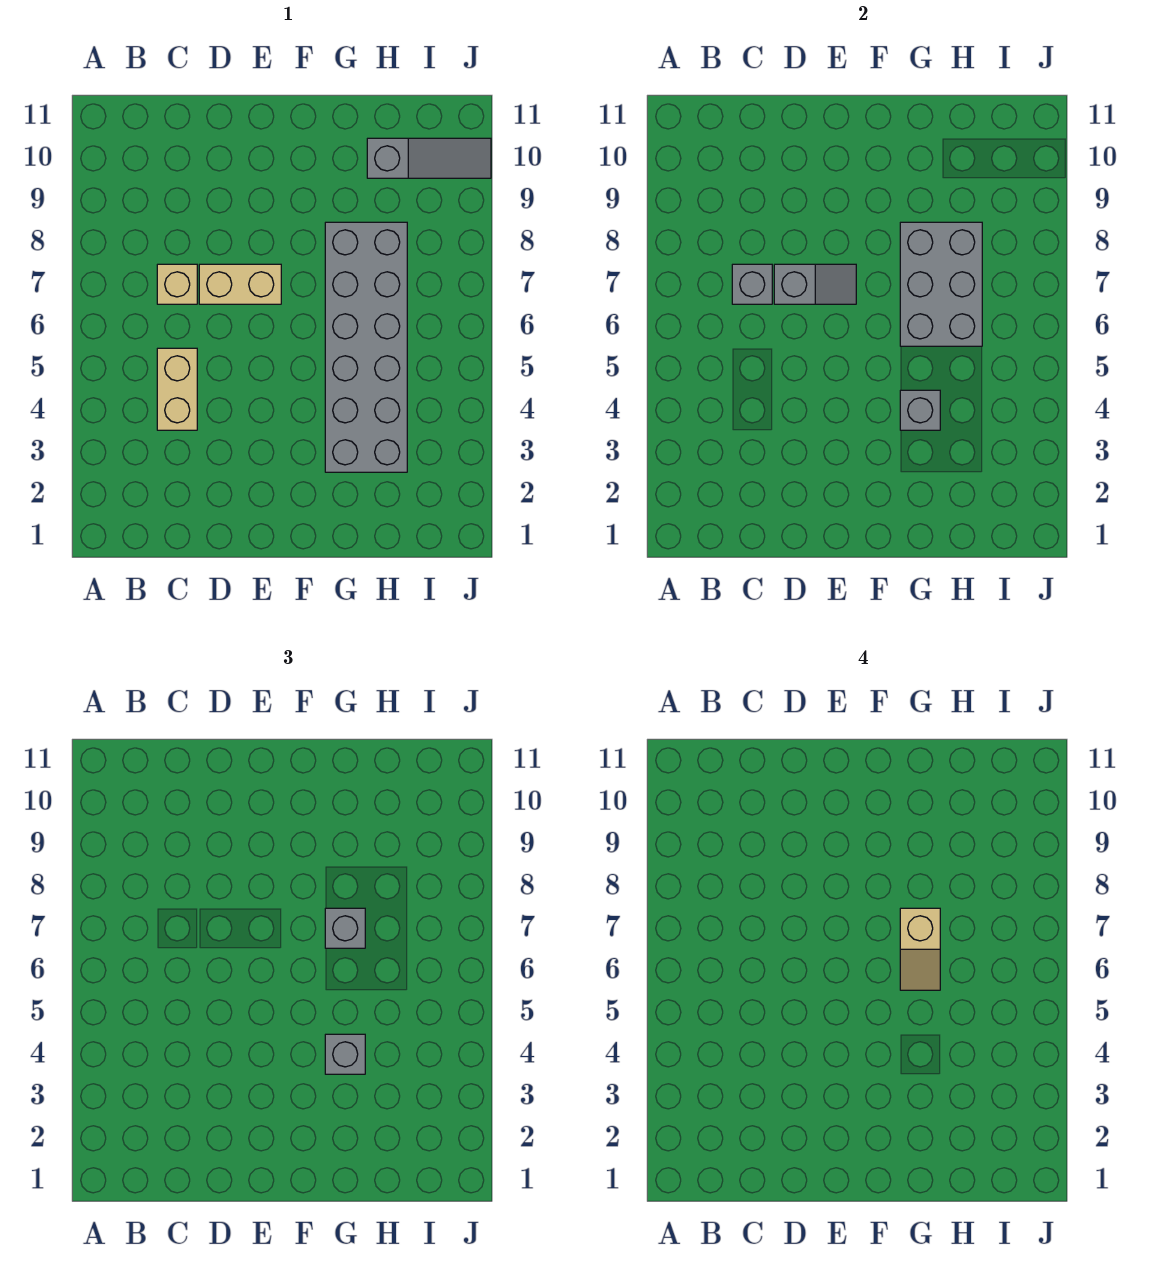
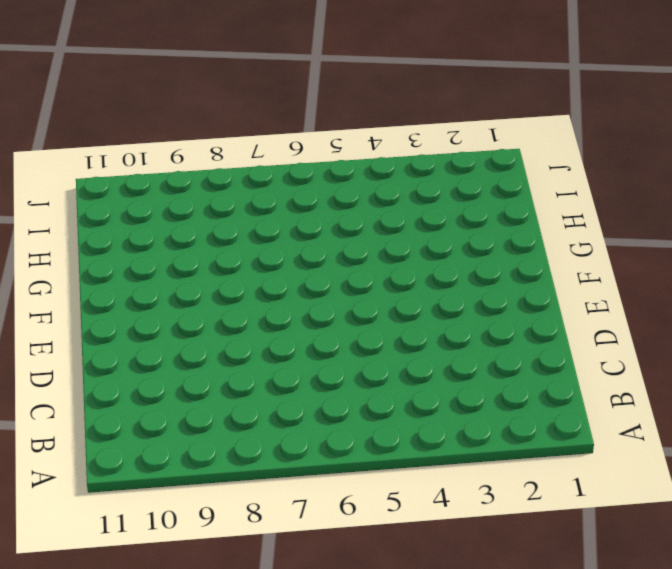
none -> tan brick C4:C5 level 1
none -> tan brick C7 level 1
none -> tan brick D7:E7 level 1

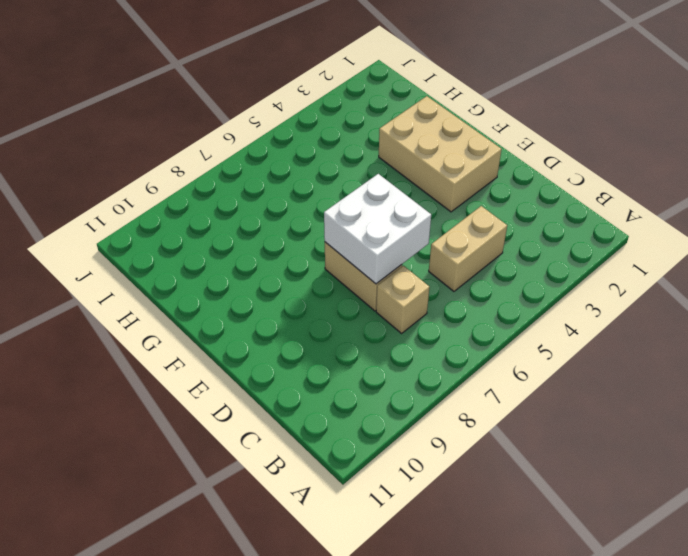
white brick D6:E7 level 2 -> grey slope D7:E7 level 2 top D
tan brick E2:G3 level 1 -> grey brick G3:H8 level 1
none -> grey slope H10:J10 level 1 top H
none -> grey brick C7 level 2
none -> grey brick G4 level 2

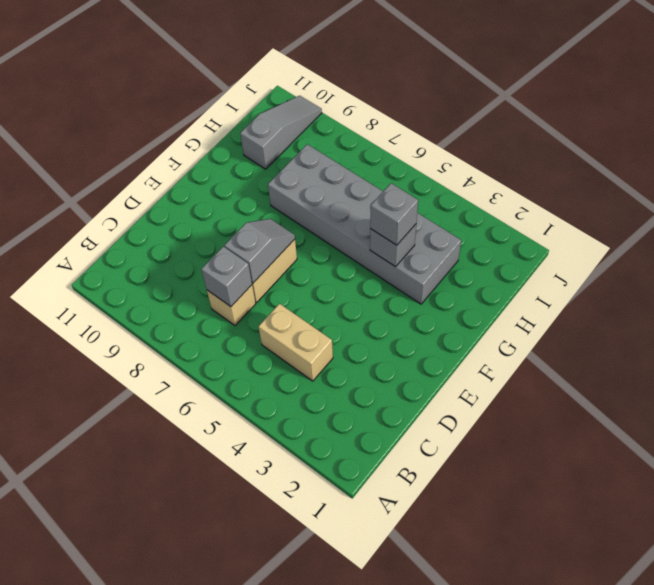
none -> grey brick G6:H8 level 2
none -> grey brick G7 level 3
none -> tan slope G6:G7 level 4 top 7

